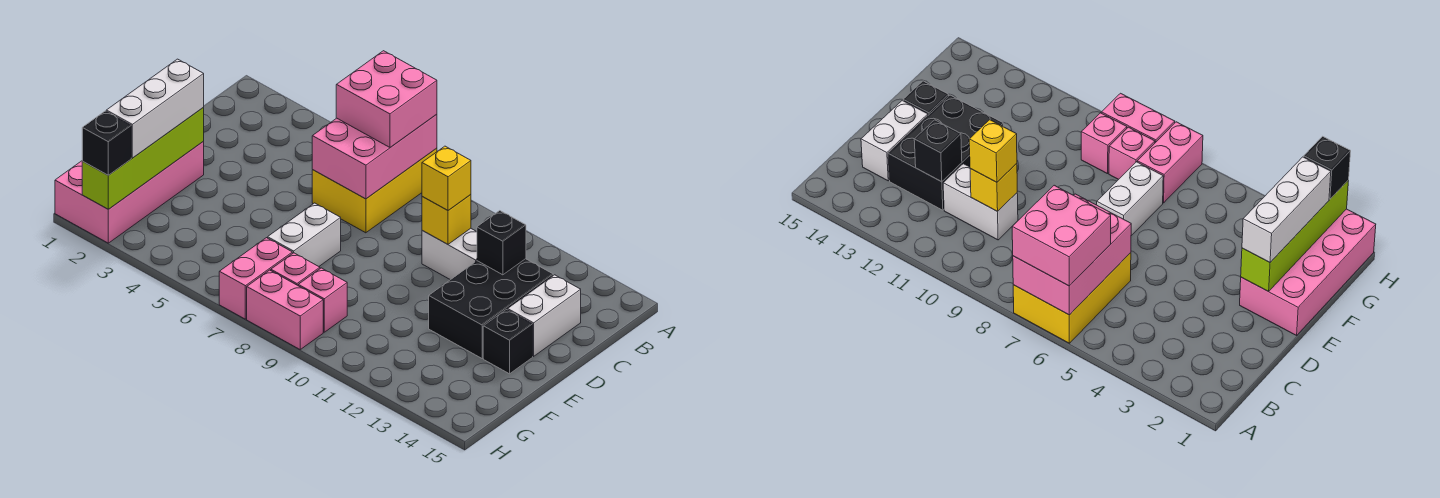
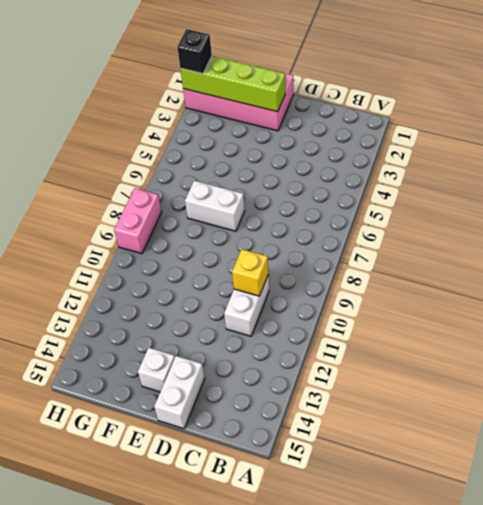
white brick D14:D15 level 1 -> white brick C14:D14 level 1
white brick E14 level 1 -> black brick E14 level 1
none -> yellow brick A6:C7 level 1
none -> black brick C12:E13 level 1
none -> pink brick G7:H7 level 1

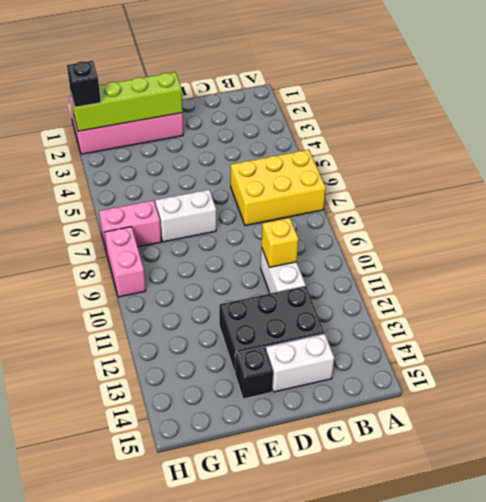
none -> pink brick G8 level 1
none -> pink brick G9 level 1
none -> pink brick A6:C7 level 2

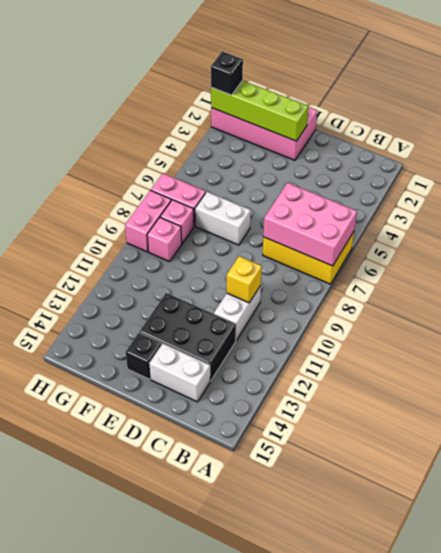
none -> black brick C12 level 2
none -> pink brick A6:B7 level 3
none -> yellow brick C10 level 3

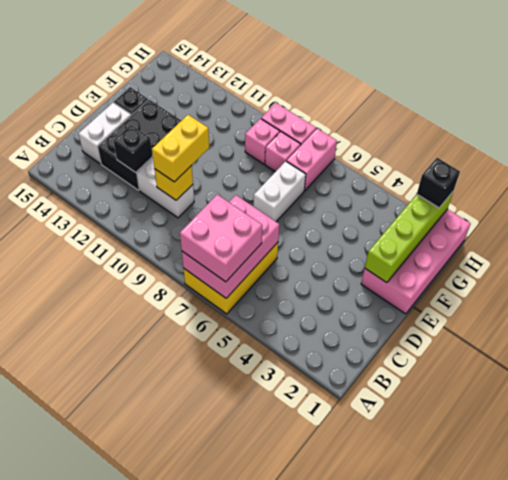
yellow brick C10:D10 level 3 -> yellow brick C10 level 3
none -> white brick E2:G2 level 3

